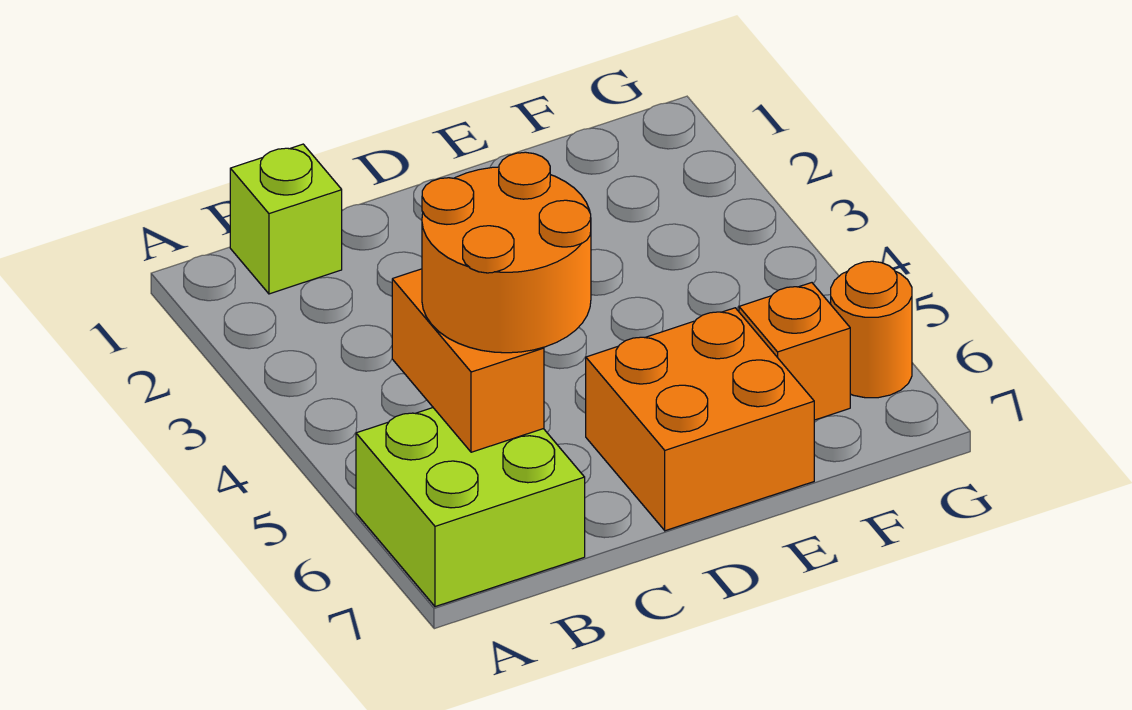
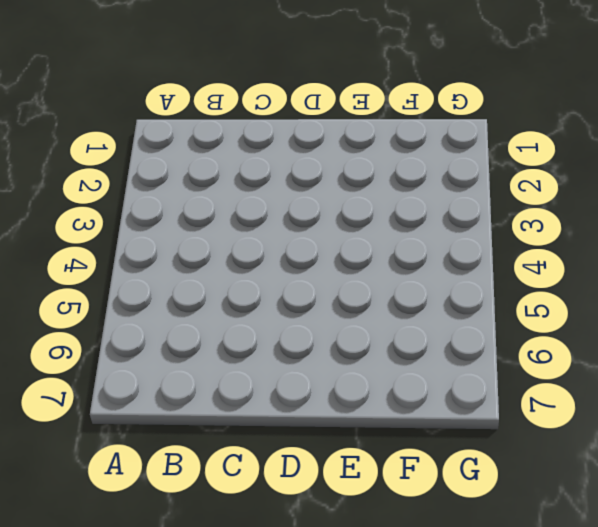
none -> lime brick A6:B7 level 1
none -> lime brick B1 level 1

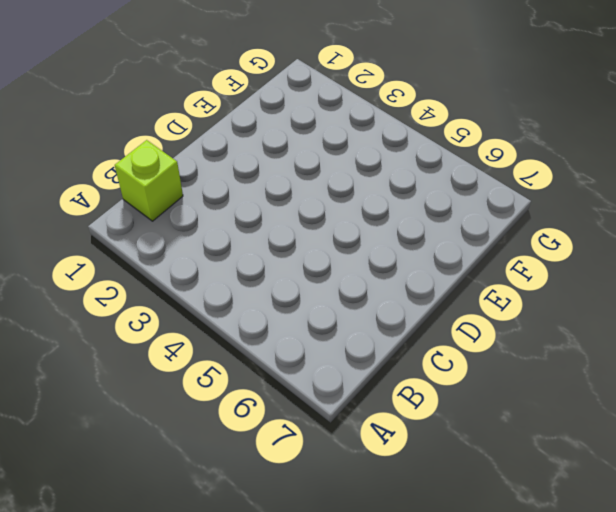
none -> lime brick A6:B7 level 1
none -> orange brick D6:E7 level 1

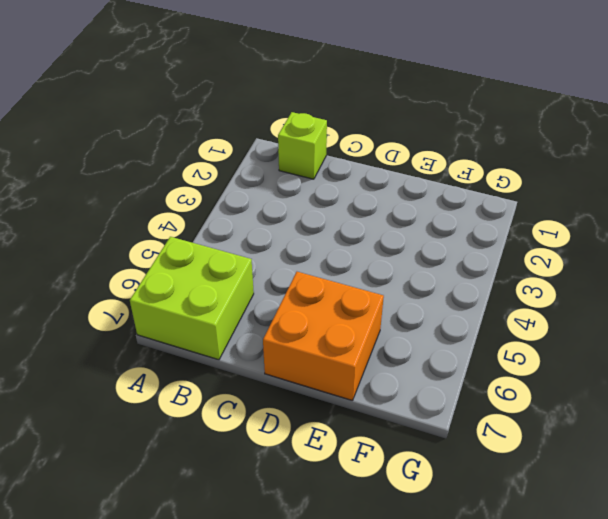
none -> orange brick F6 level 1
none -> orange round brick G6 level 1

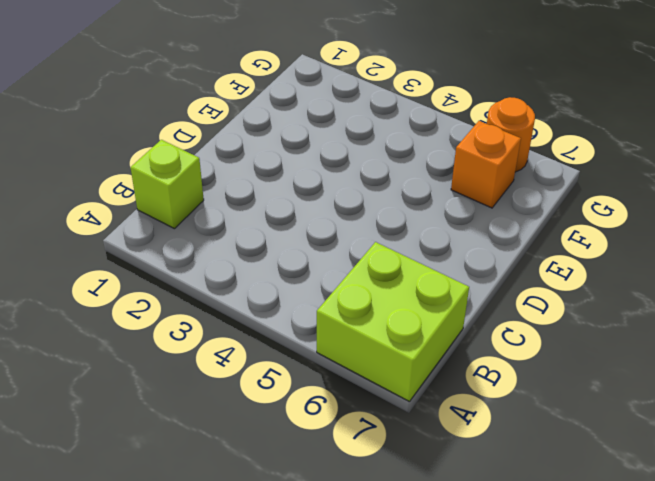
none -> orange brick D6:E7 level 1
none -> orange brick B5:B6 level 2

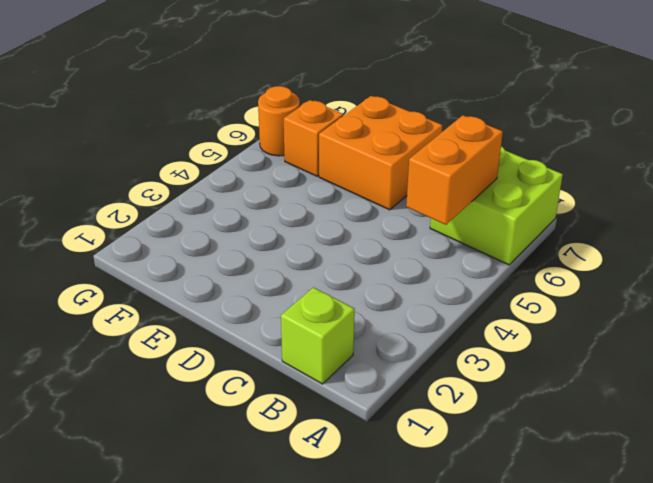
none -> orange round brick B5:C6 level 3

